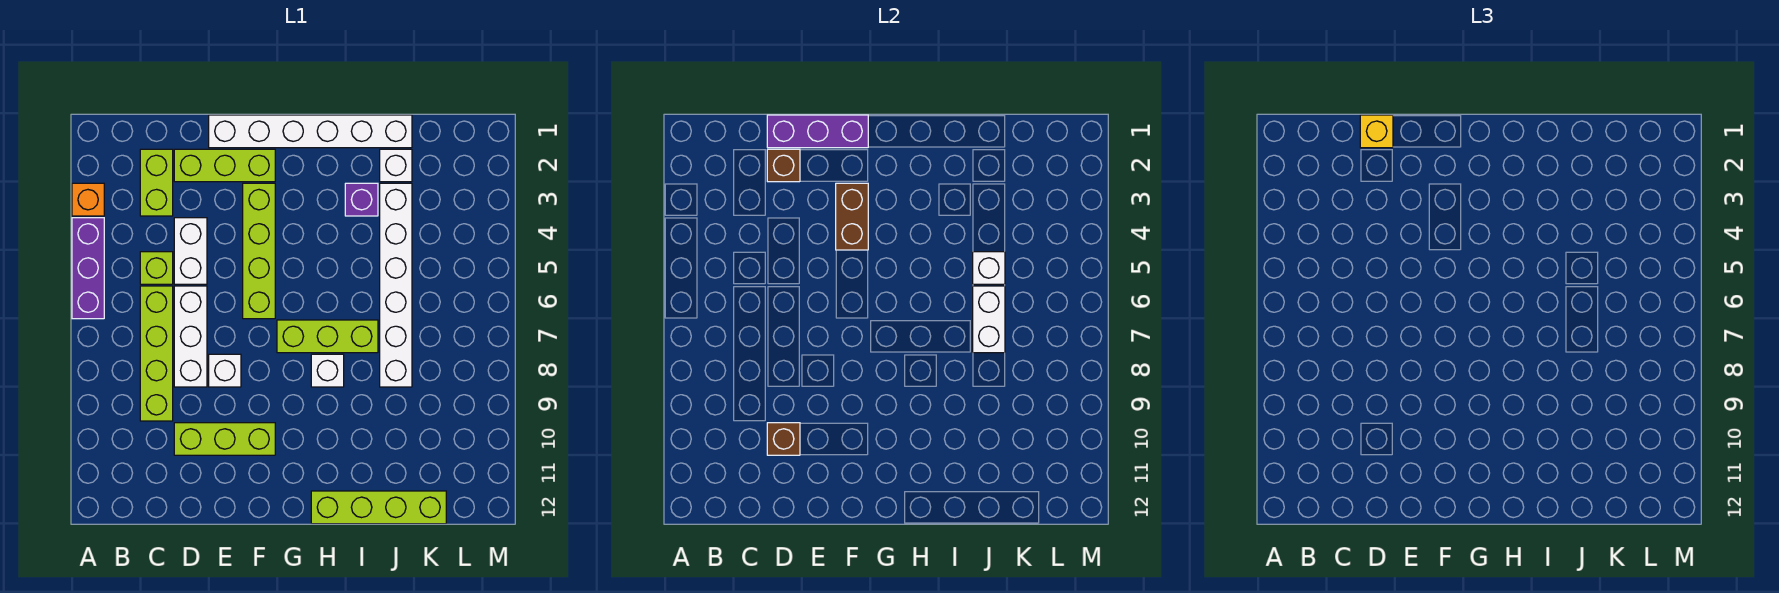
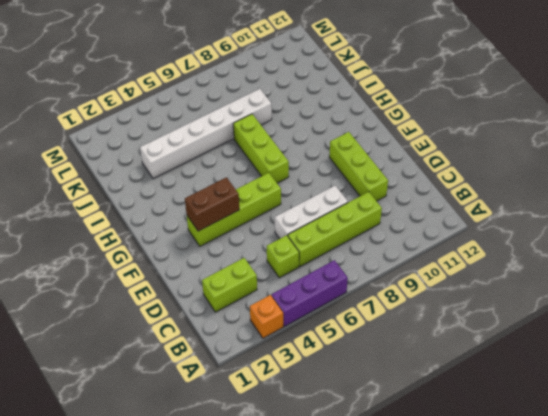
none -> lime brick D2:F2 level 1
none -> white brick D4:D5 level 1
none -> white brick E1:J1 level 1

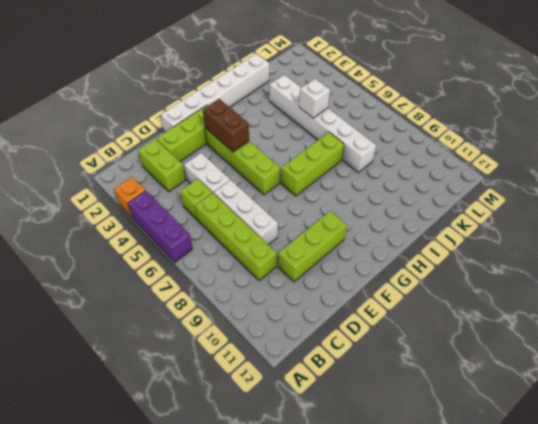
none -> white brick E8 level 1
none -> white brick H8 level 1
none -> lime brick H12:K12 level 1

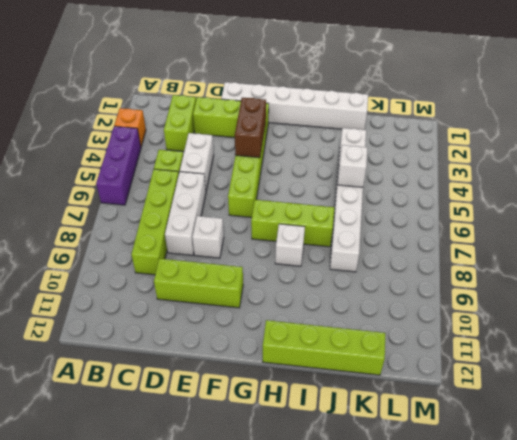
none -> purple brick I3 level 1
none -> white brick J2 level 1
none -> purple brick D1:F1 level 2

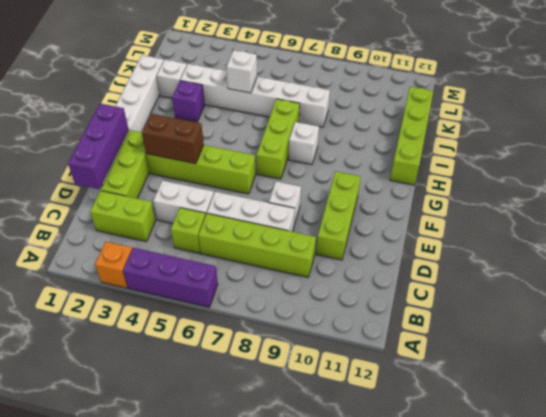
none -> brown brick D2 level 2
none -> brown brick D10 level 2
none -> white brick J6:J7 level 2

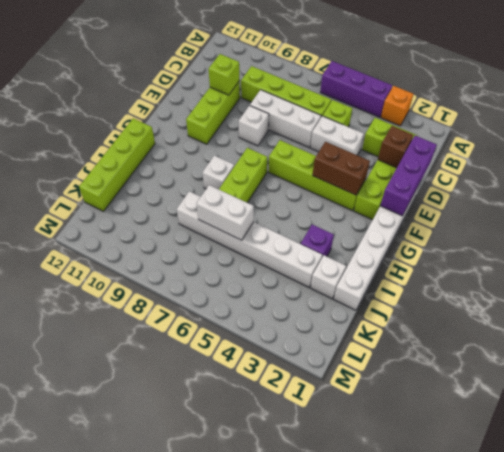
lime brick D10 level 2 -> brown brick D10 level 2
none -> white brick J5 level 2
none -> yellow brick D1 level 3

